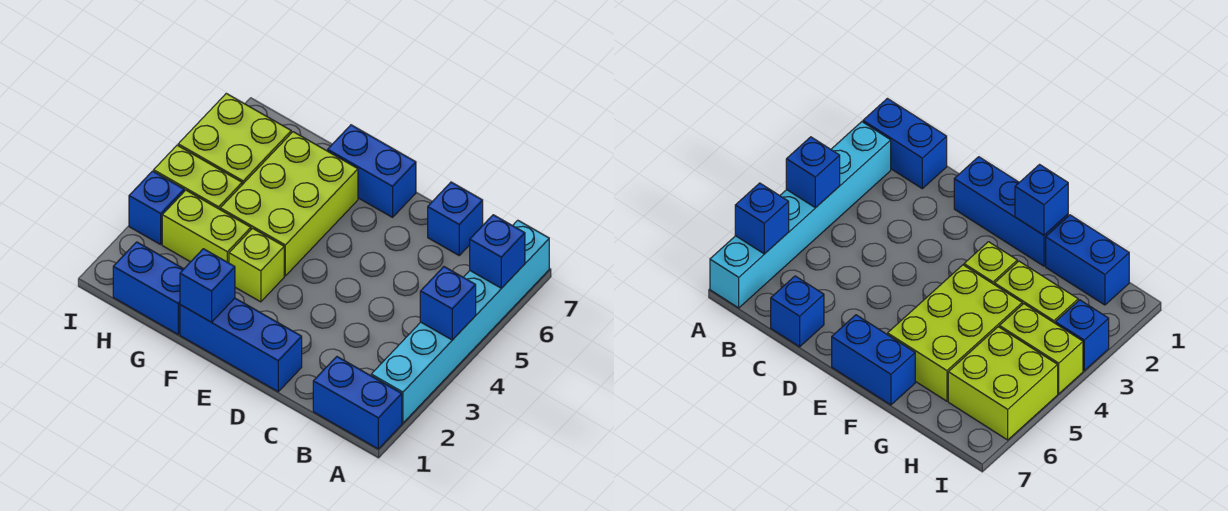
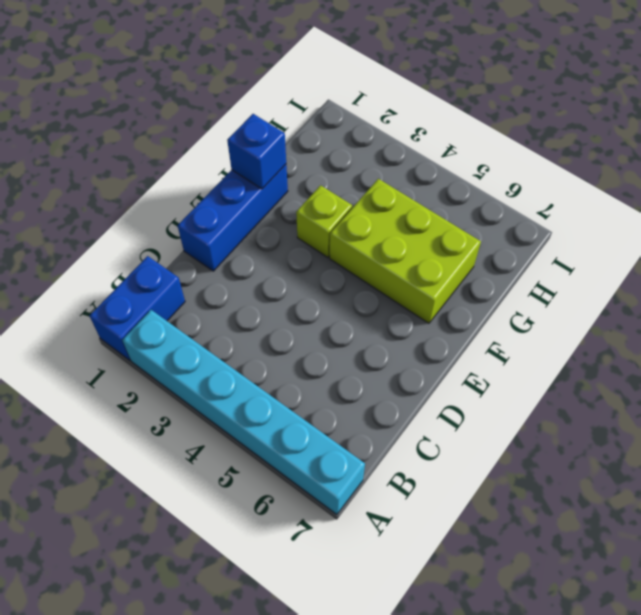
none -> blue brick C7 level 1
none -> blue brick E7:F7 level 1
none -> blue brick G1:H1 level 1

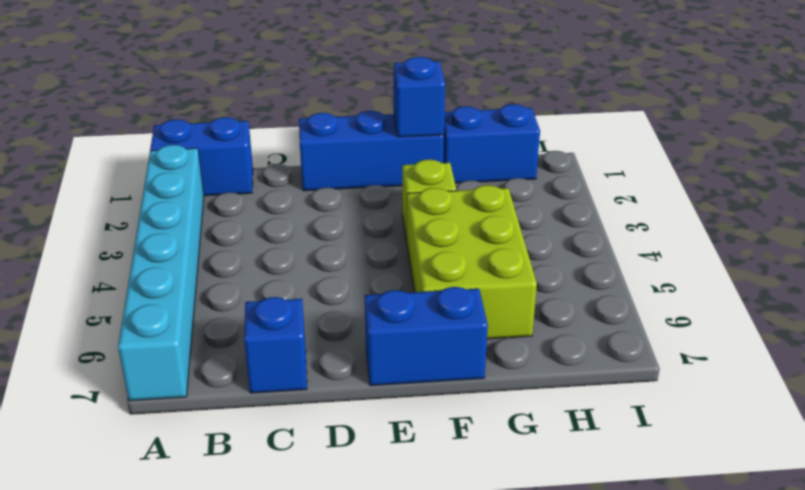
none -> lime brick G3:H3 level 1
none -> lime brick H4:I4 level 1
none -> lime brick H5:I6 level 1

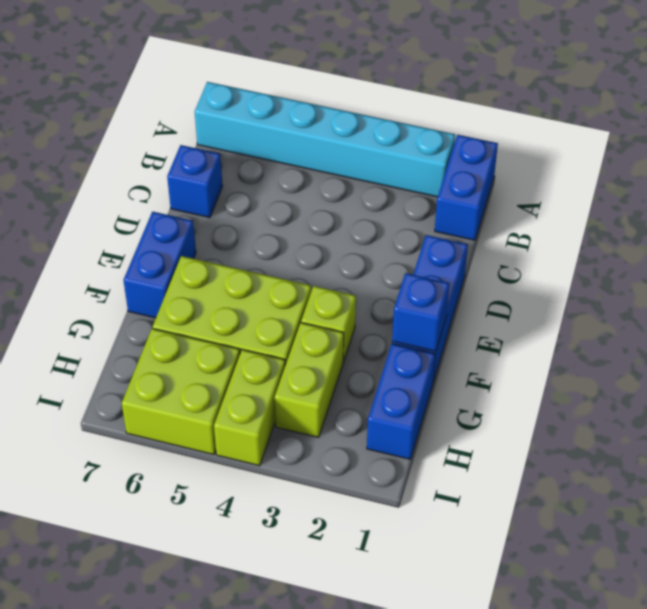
none -> blue brick I3 level 1
none -> blue brick A4 level 2
none -> blue brick A6 level 2

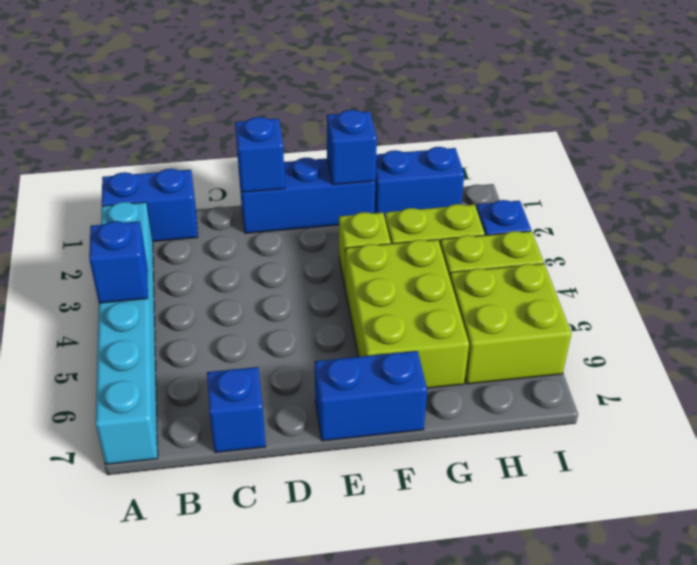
blue brick D1 level 2 -> blue brick A6 level 2

